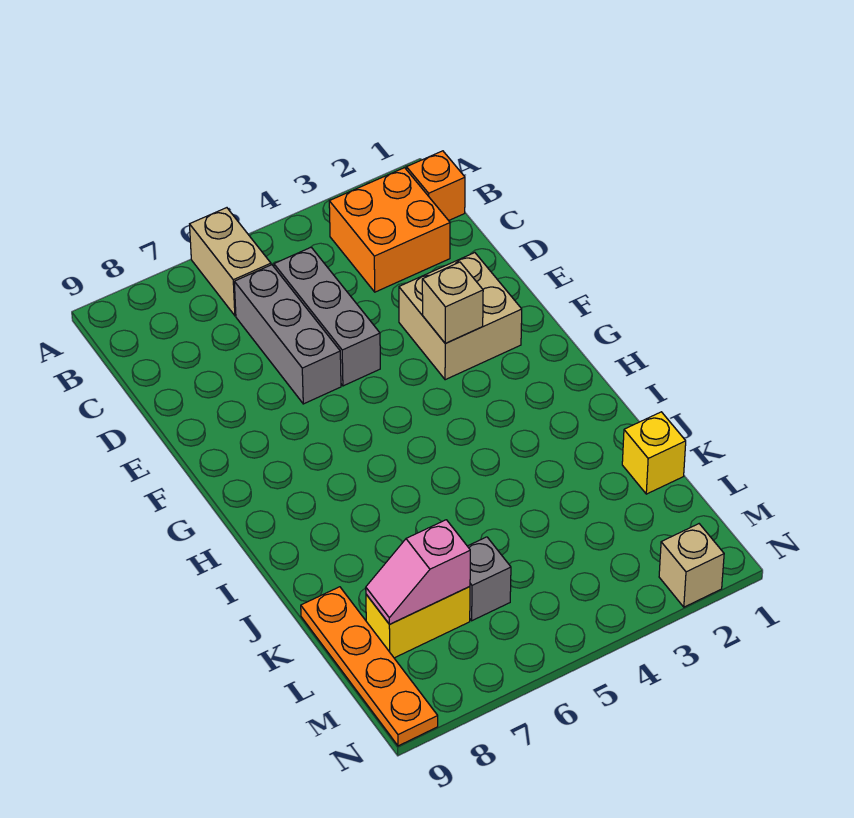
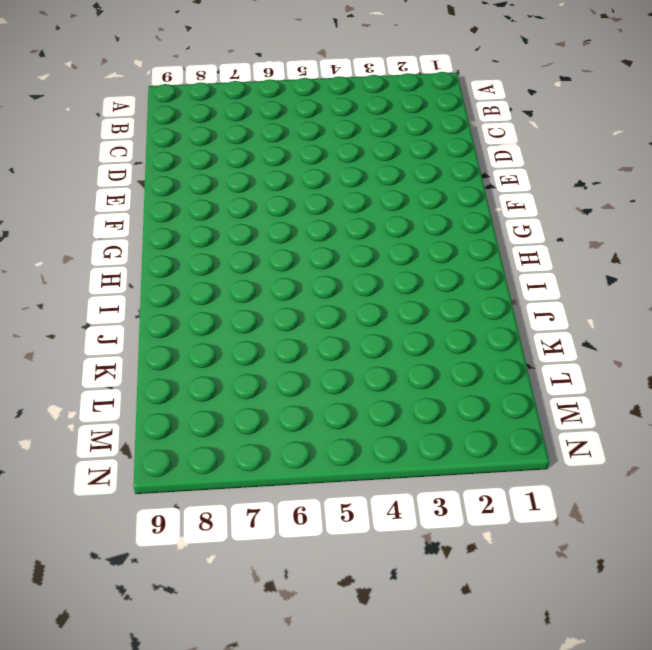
none -> tan brick A6:B6 level 1
none -> orange brick B1 level 1
none -> orange brick B2:C3 level 1

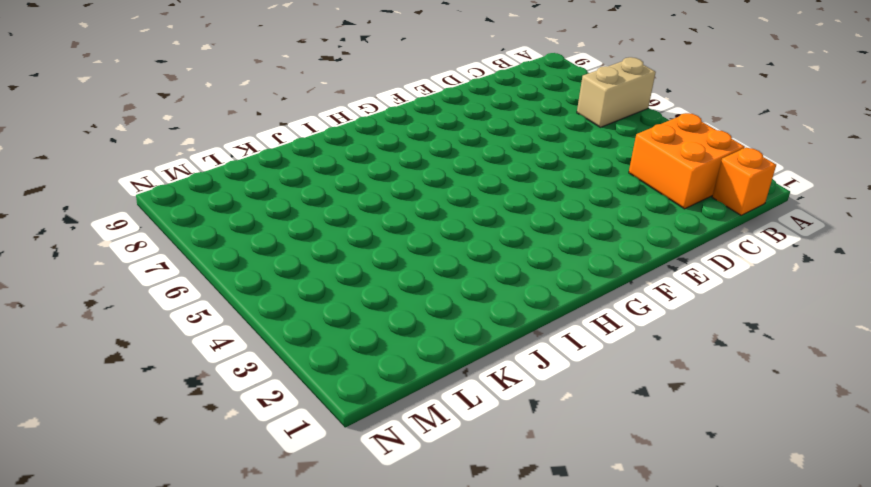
none -> grey brick C5:E5 level 1
none -> grey brick C6:E6 level 1
none -> tan brick E2:F3 level 1

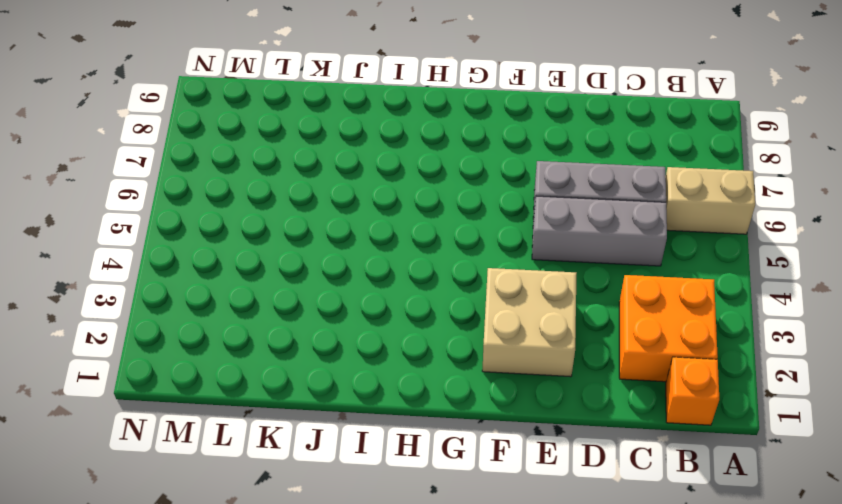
none -> yellow brick K1 level 1
none -> orange plate K9:N9 level 1
none -> grey brick L6 level 1

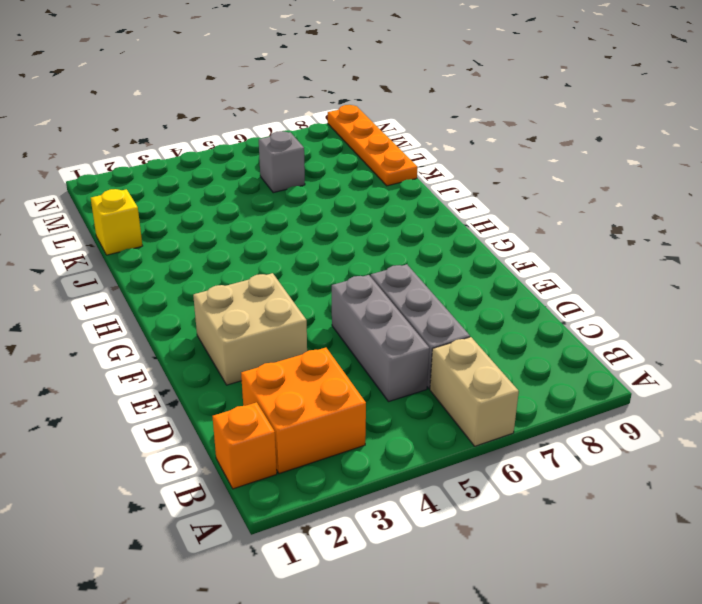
none -> yellow brick L7:L8 level 1
none -> tan brick N2 level 1
none -> tan brick F3 level 2

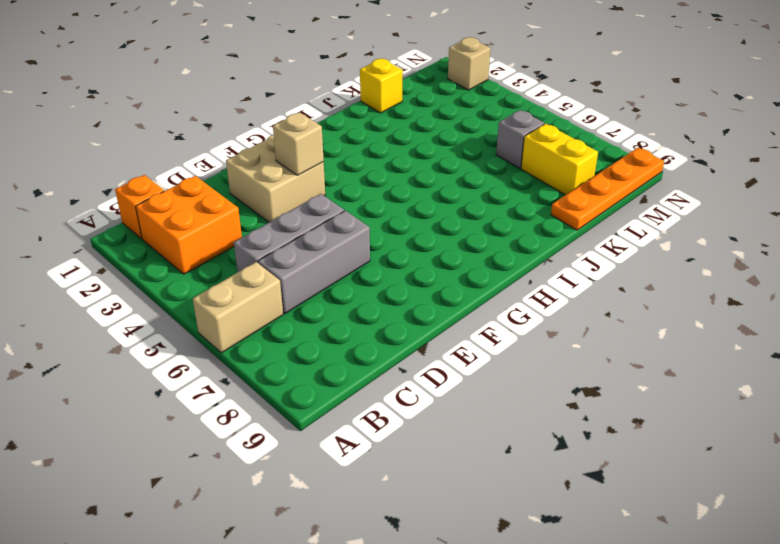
none -> pink slope L7:L8 level 2 top 7

